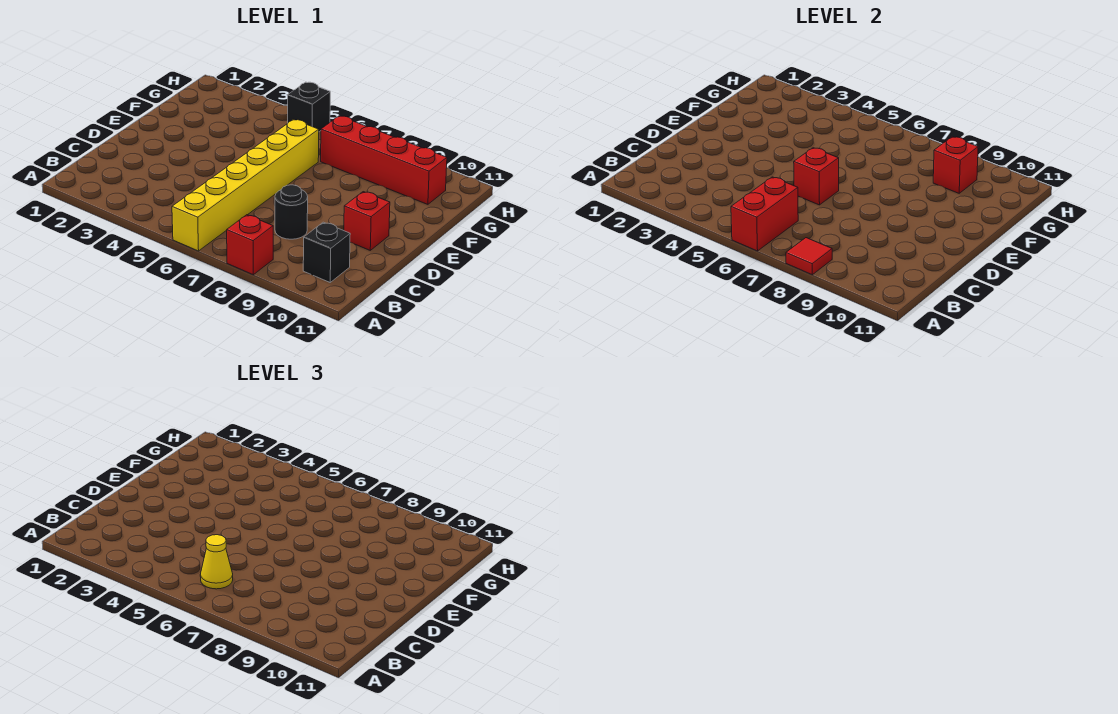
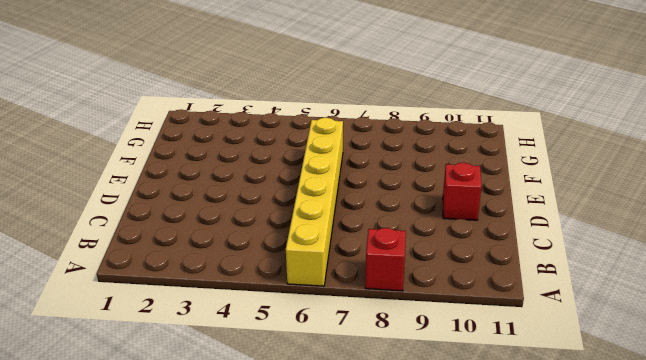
none -> black brick B10 level 1
none -> black round brick C8 level 1
none -> red brick G7:G10 level 1

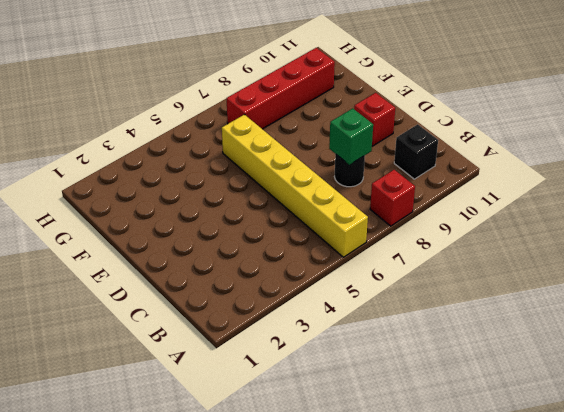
green brick C8 level 2 -> none
none -> black brick H5 level 1
none -> red brick A6:B6 level 2
none -> red tile A8 level 2

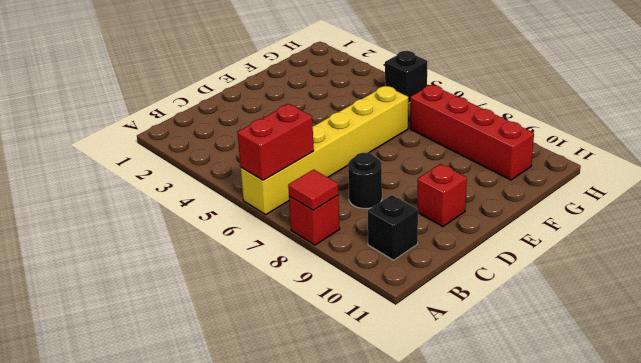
none -> red brick D6 level 2
none -> red brick G9 level 2
none -> yellow cone B6 level 3

